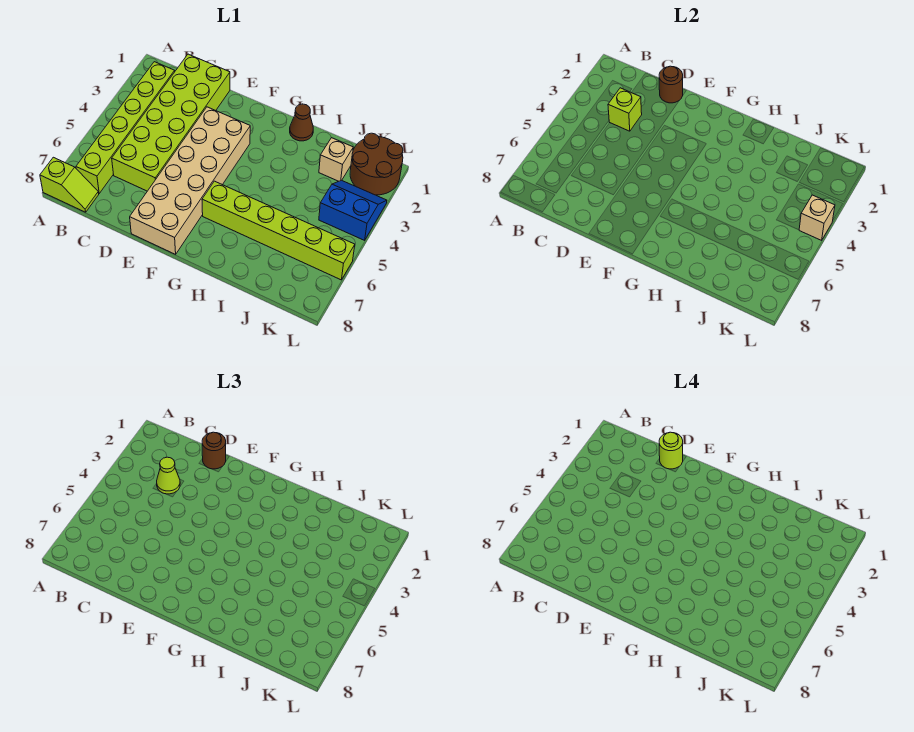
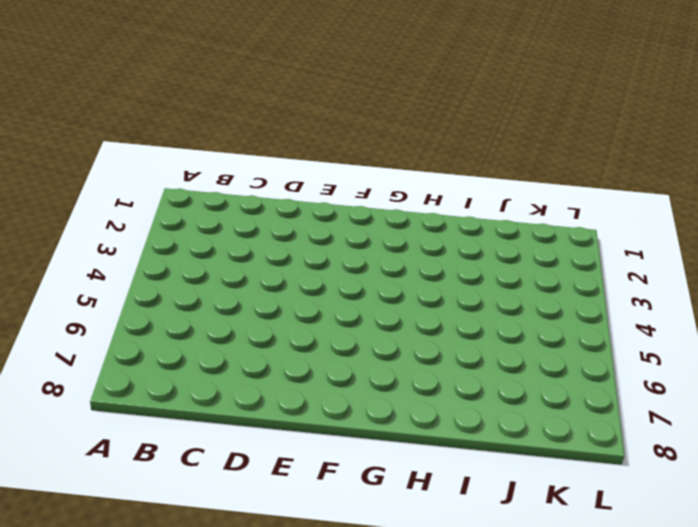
none -> lime slope A8:B8 level 1 top A
none -> lime brick B2:B7 level 1
none -> lime brick C1:D6 level 1

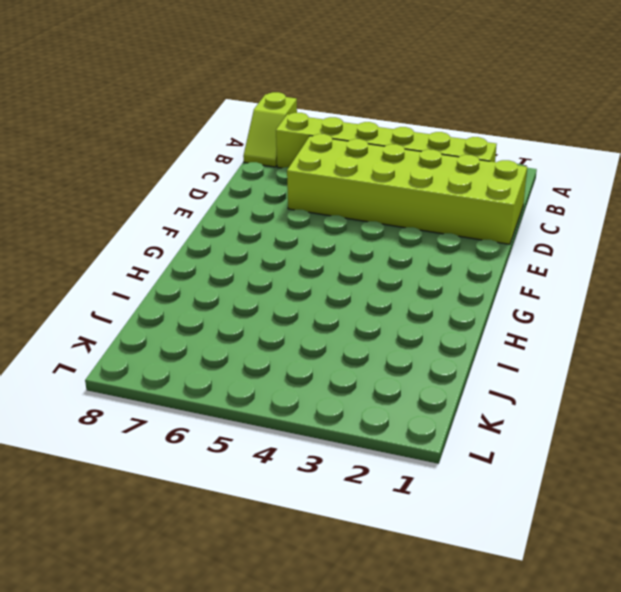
none -> tan brick E3:F8 level 1
none -> lime brick G6:L6 level 1
none -> brown cone H1 level 1

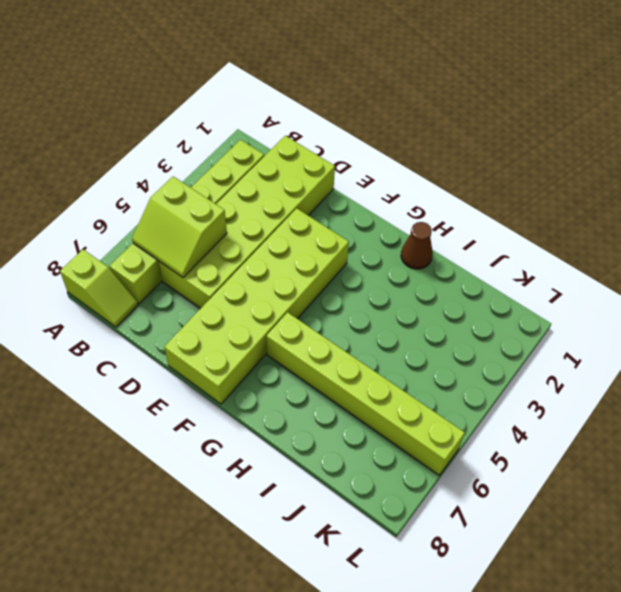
lime slope B5:C6 level 2 top 5 -> none
lime brick E3:F8 level 1 -> tan brick E3:F8 level 1
none -> tan brick J2 level 1
none -> brown round brick K1:L2 level 1
none -> blue slope K3:L4 level 1 top 4

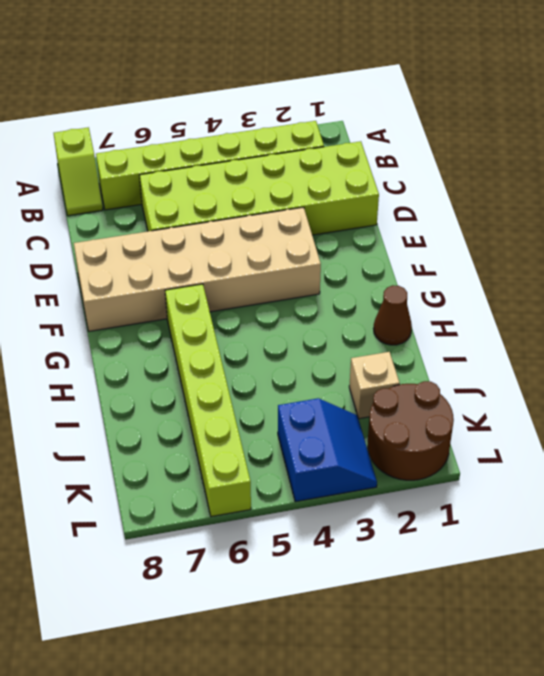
none -> lime brick C3 level 2
none -> brown round brick D1 level 2
none -> tan brick L4 level 2

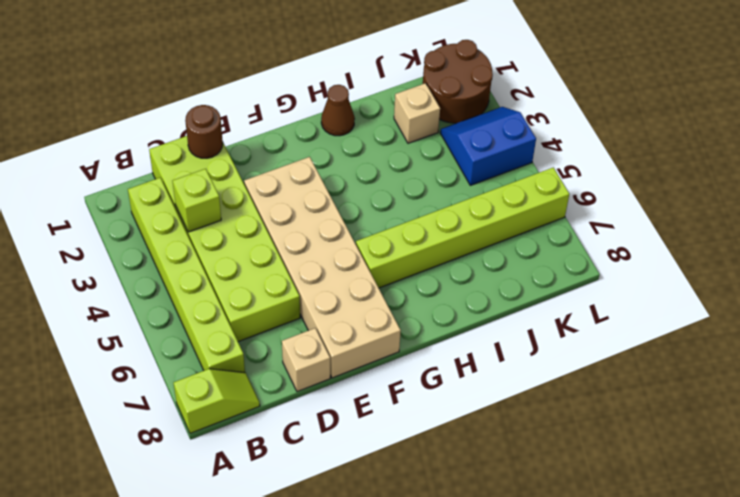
tan brick D8 level 1 -> tan brick L4 level 2
none -> lime cone C3 level 3
none -> brown round brick D1 level 3
none -> lime round brick D1 level 4

